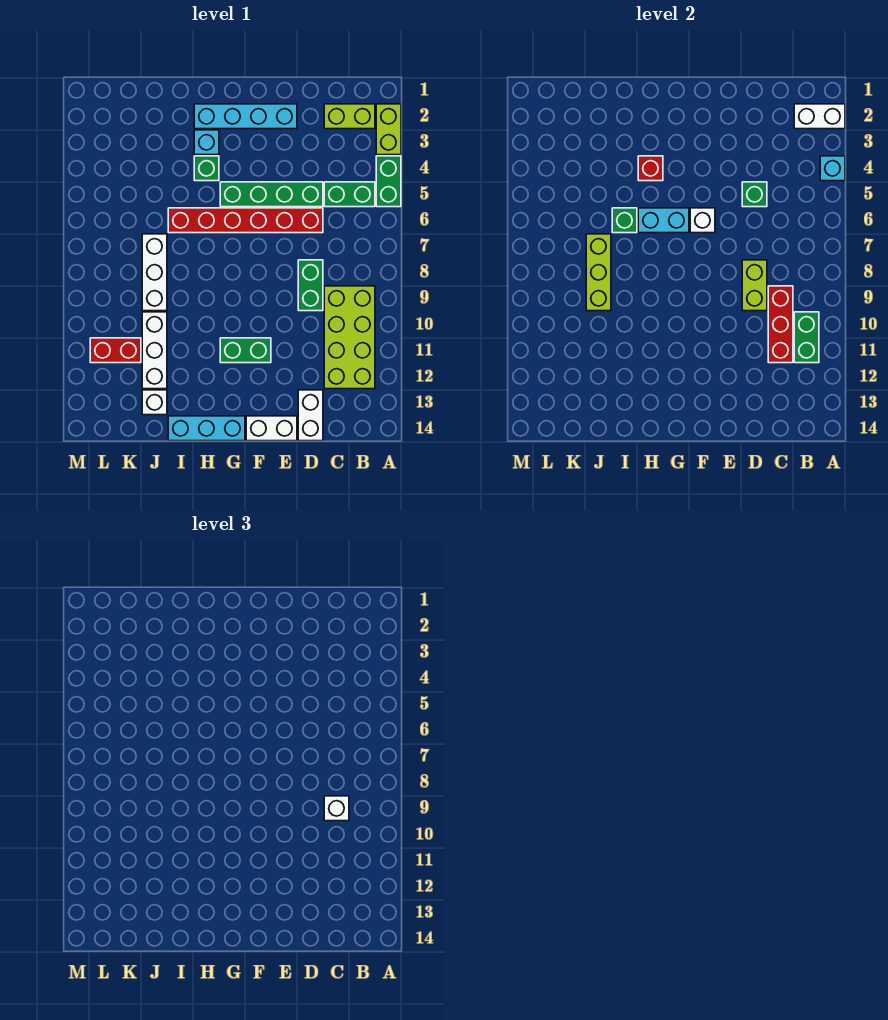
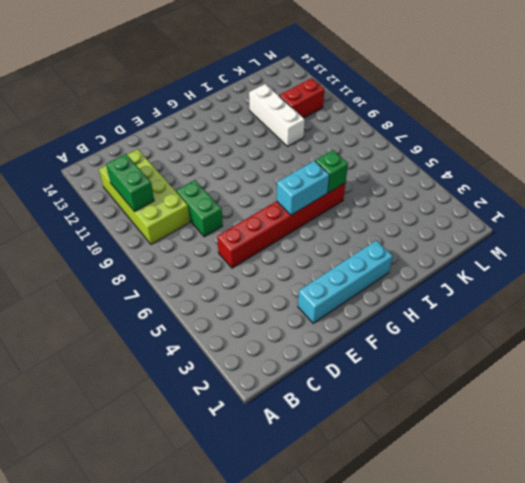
none -> lime brick A2:A3 level 1
none -> green brick A4:A5 level 1
none -> lime brick B2:C2 level 1
none -> green brick B5:C5 level 1

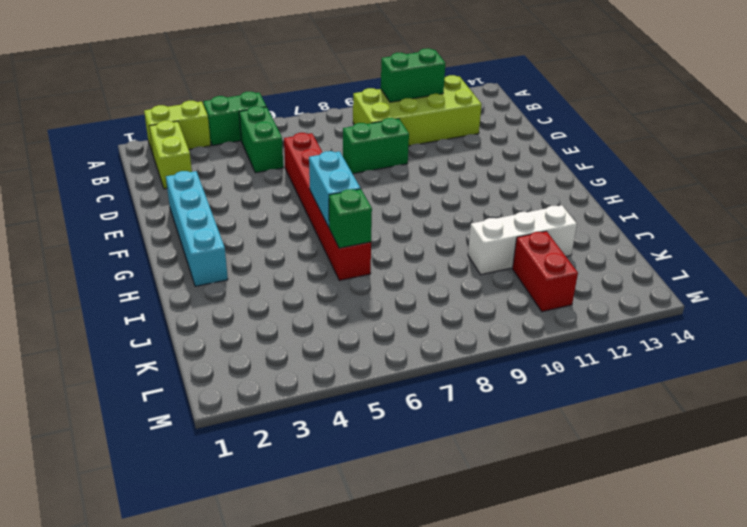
none -> green brick D5:G5 level 1
none -> white brick D13:D14 level 1
none -> white brick E14:F14 level 1
none -> green brick F11:G11 level 1

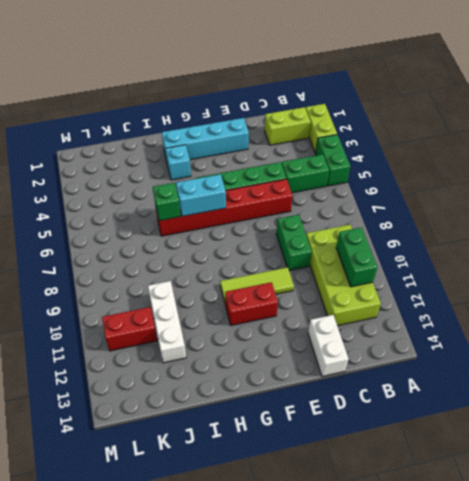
lime tile E10:G10 level 1 -> none
red brick F11:G11 level 1 -> green brick F11:G11 level 1
none -> white brick E14:F14 level 1
none -> cyan brick G14:I14 level 1
none -> green brick H4 level 1
none -> white brick J7:J9 level 1

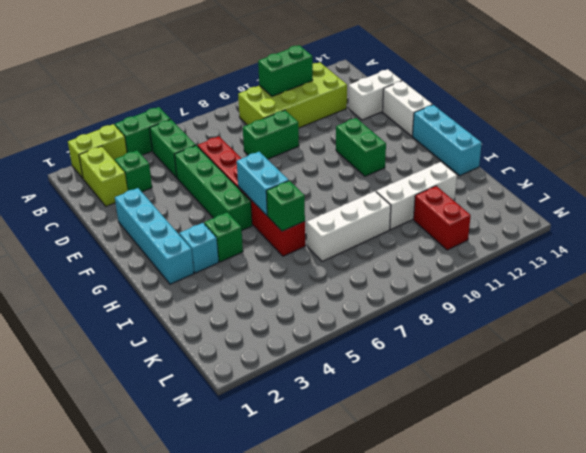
green brick C3 level 1 -> green brick D5 level 2
none -> white brick J13 level 1
none -> white brick A2:B2 level 2
none -> cyan brick A4 level 2
none -> red brick C9:C11 level 2

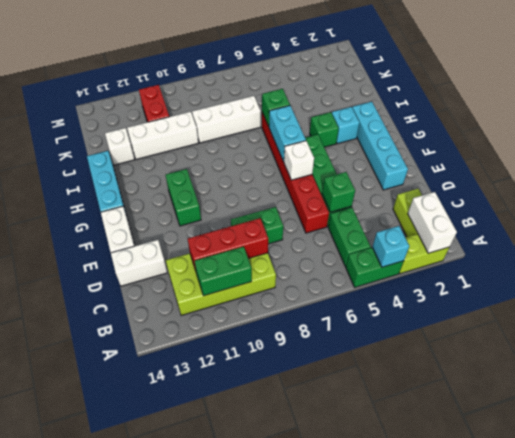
none -> lime brick D8:D9 level 2
none -> red brick H4 level 2
none -> lime brick J7:J9 level 2
none -> white brick C9 level 3

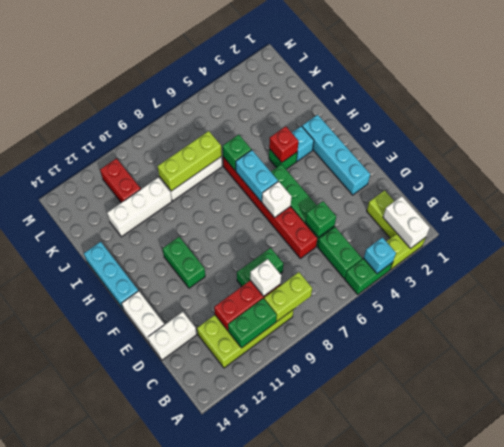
lime brick B8:B9 level 2 -> lime brick D8:D9 level 2
none -> white brick J13 level 1

